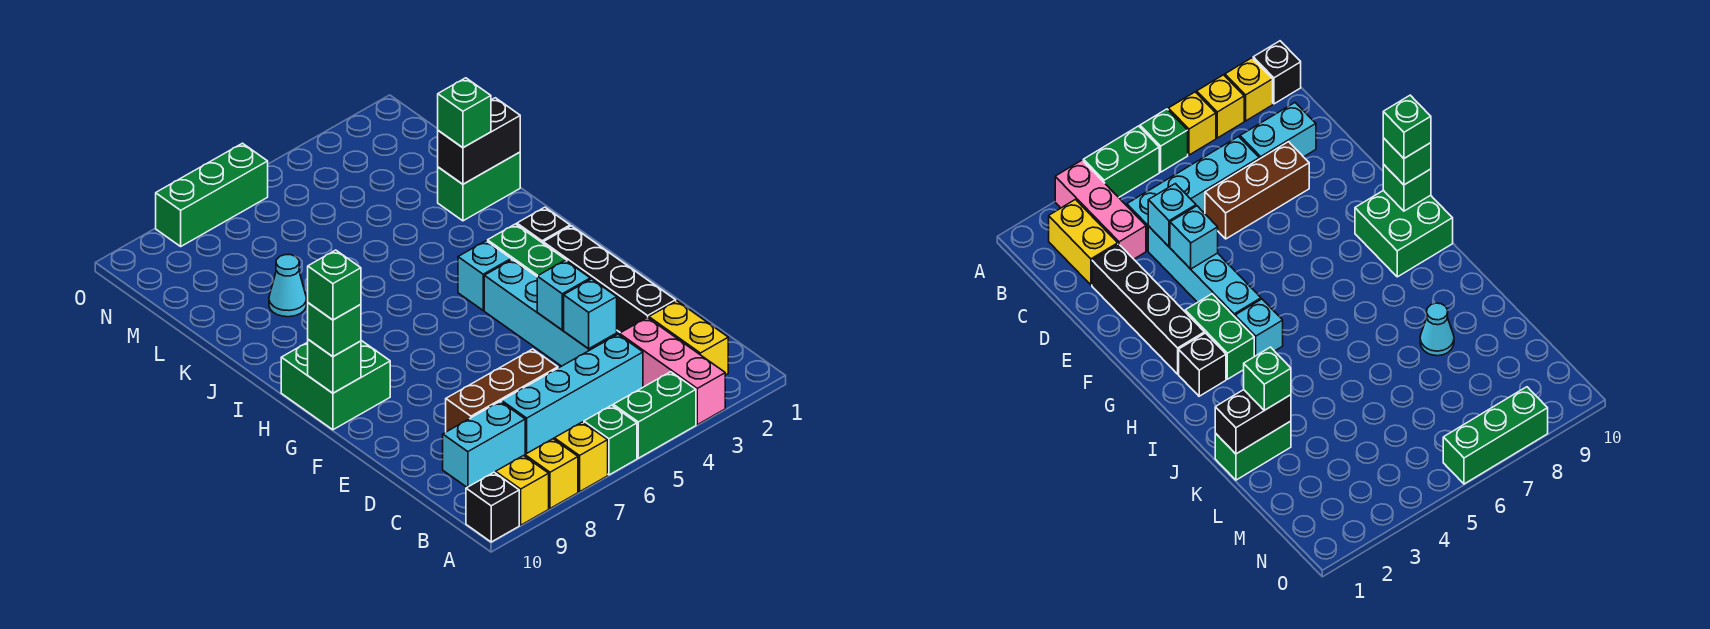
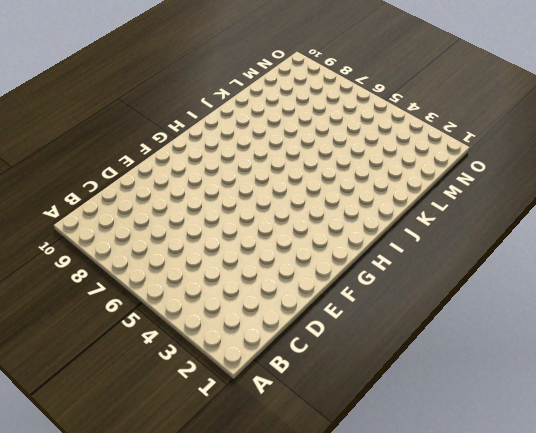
none -> pink brick A3:C3 level 1
none -> green brick A4:A5 level 1
none -> green brick A6 level 1

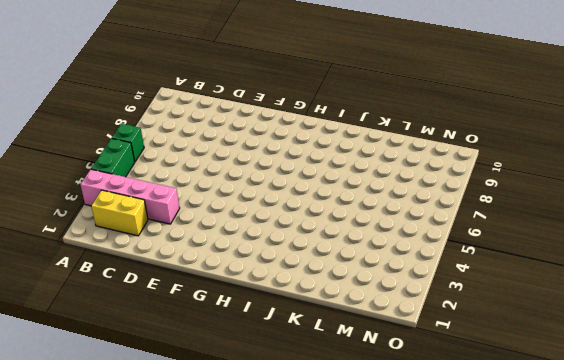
pink brick A3:D3 level 1 -> pink brick A3:C3 level 1
none -> yellow brick A7 level 1
none -> yellow brick A8 level 1
none -> yellow brick A9 level 1

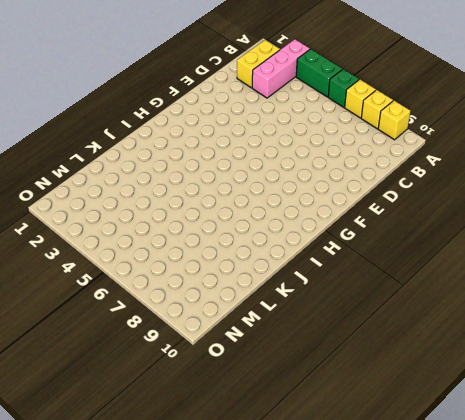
none -> black brick A10 level 1
none -> cyan brick C4:C7 level 1
none -> cyan brick C8:C9 level 1

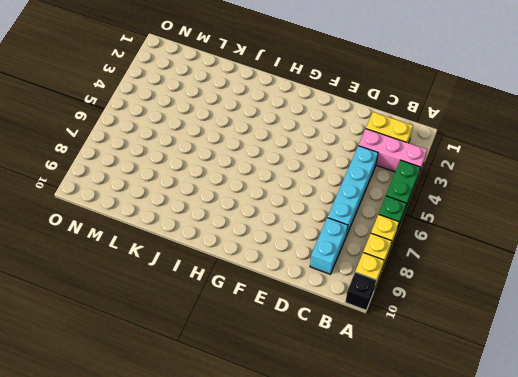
none -> black brick D2:G2 level 1
none -> cyan brick D4:G4 level 1
none -> brown brick D6:D8 level 1

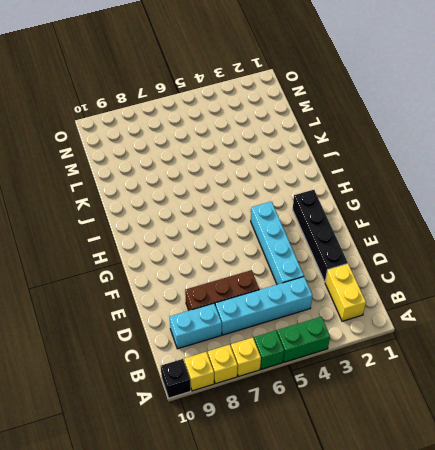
none -> pink brick A3:C3 level 1
none -> green brick G3:H3 level 1
none -> green brick G9:H10 level 1

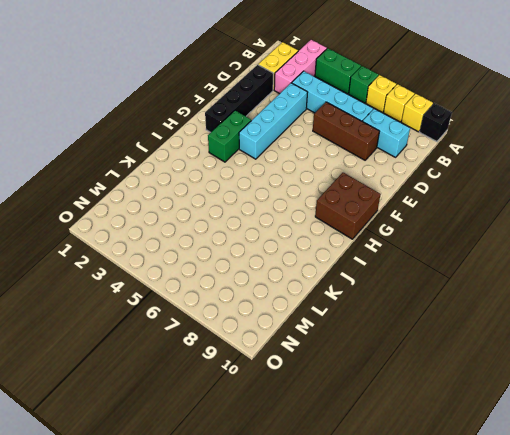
brown brick G9:H10 level 1 -> green brick G9:H10 level 1
none -> black brick H2 level 1
none -> cyan brick H4 level 1
none -> green brick K1:K2 level 1

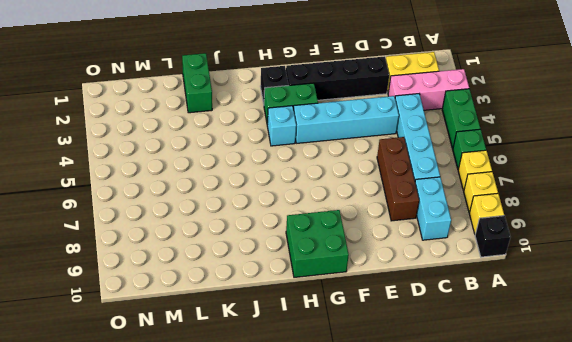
none -> cyan cone K8 level 1
none -> green brick O6:O8 level 1
none -> cyan brick D4 level 2

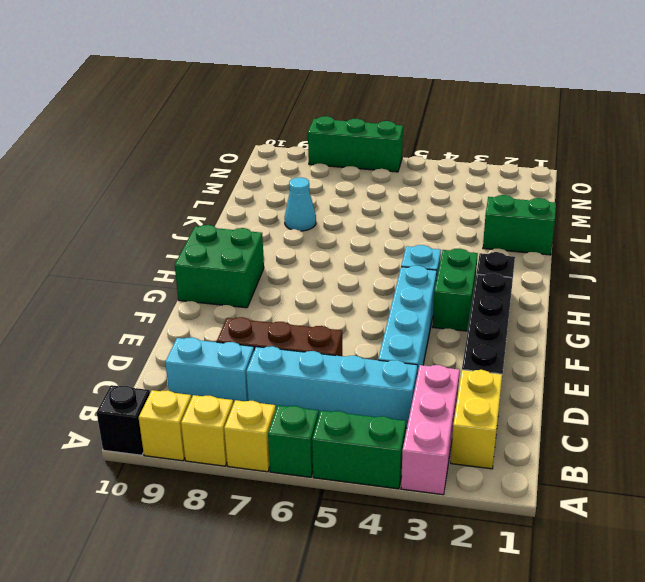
none -> cyan brick D4 level 2
none -> cyan brick E4 level 2
none -> green brick G10 level 2

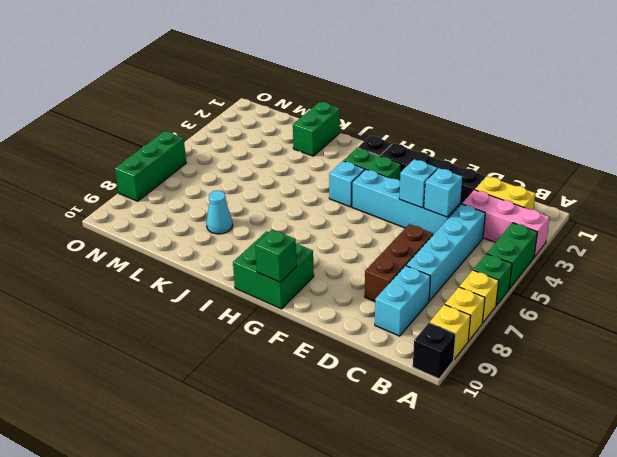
none -> black brick K1:K2 level 2
none -> green brick G10 level 3
none -> green brick K2 level 3

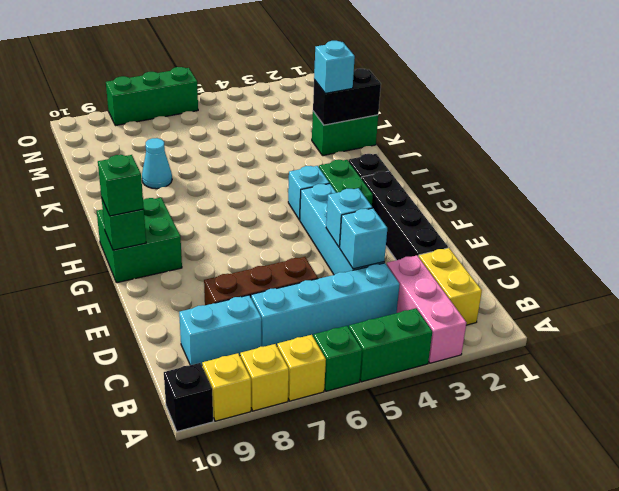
cyan brick K2 level 3 -> green brick K2 level 3
none -> green brick G10 level 4

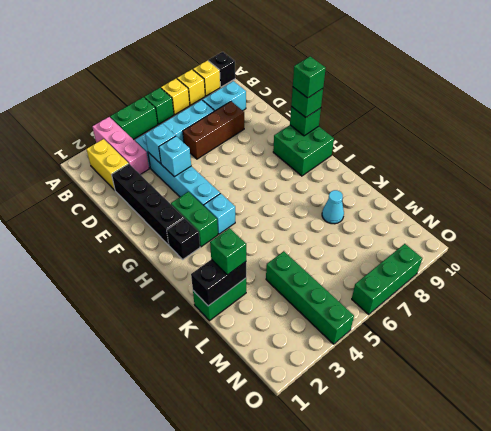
green brick L4:O4 level 1 -> none

